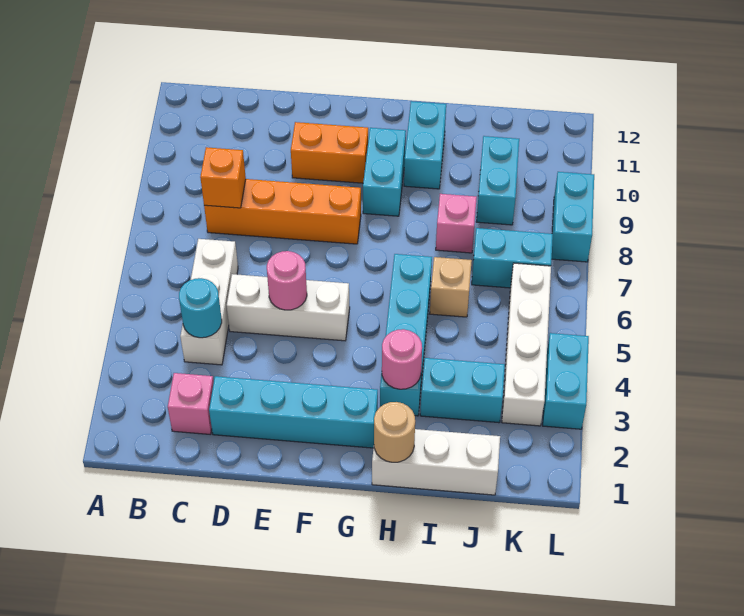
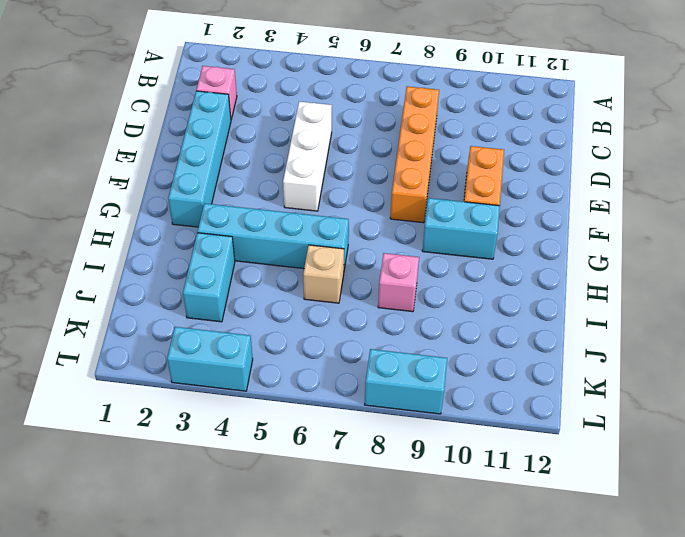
none -> white brick C4:C6 level 1
none -> white brick H1:J1 level 1
none -> cyan brick H10:H11 level 1

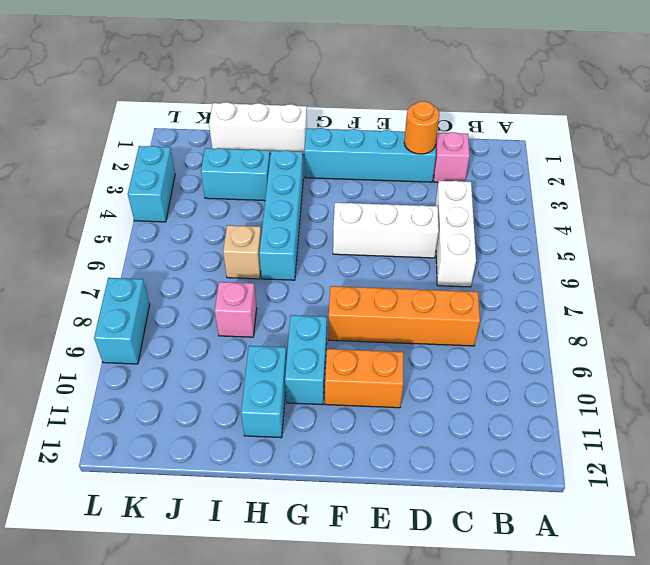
orange round brick D2 level 2 -> none
none -> cyan brick J7:K7 level 1
none -> cyan brick J9:J10 level 1
none -> white brick K3:K6 level 1

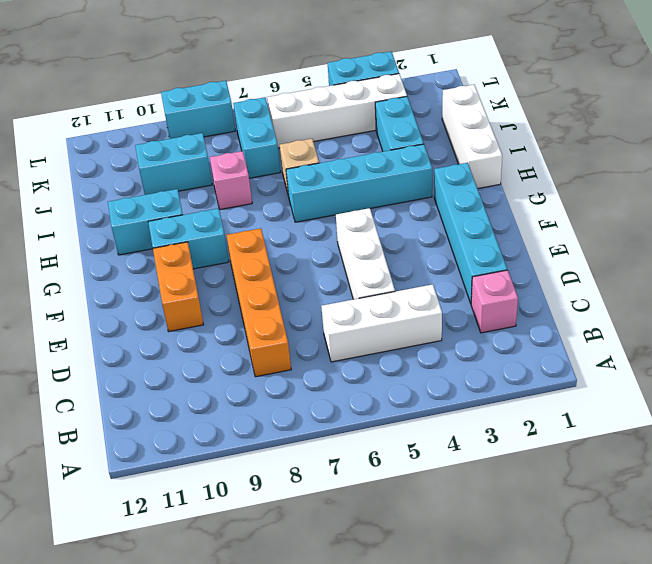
none -> cyan round brick C4 level 2
none -> orange brick C8 level 2
none -> pink round brick E5 level 2

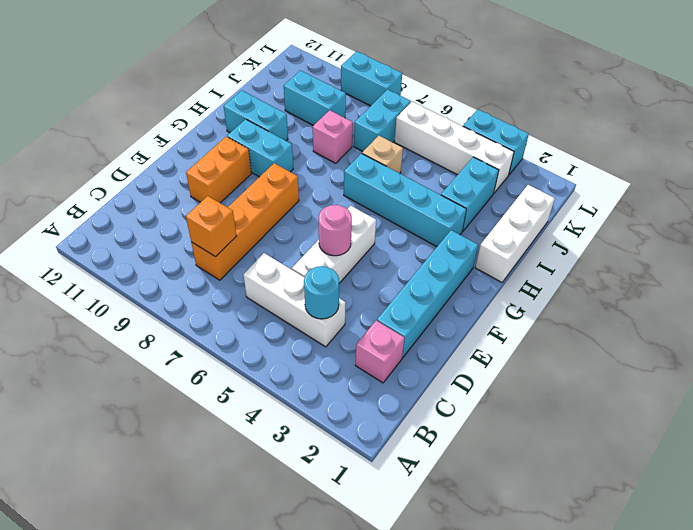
none -> tan round brick H1 level 2
none -> pink round brick H3 level 2

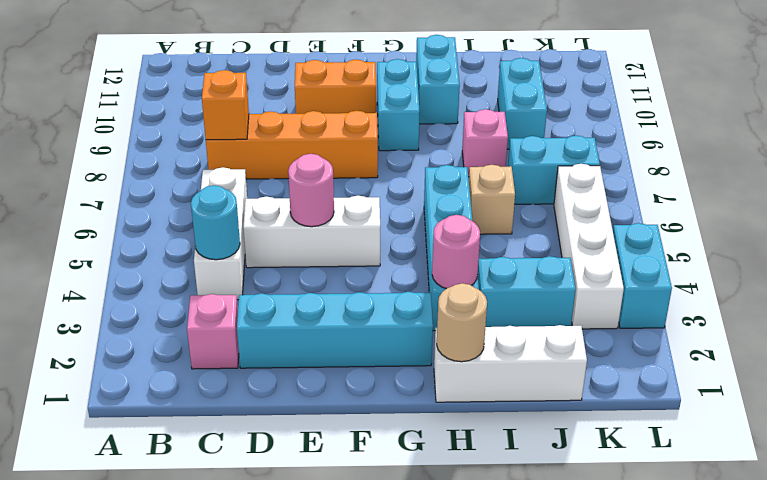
none -> cyan brick L8:L9 level 1

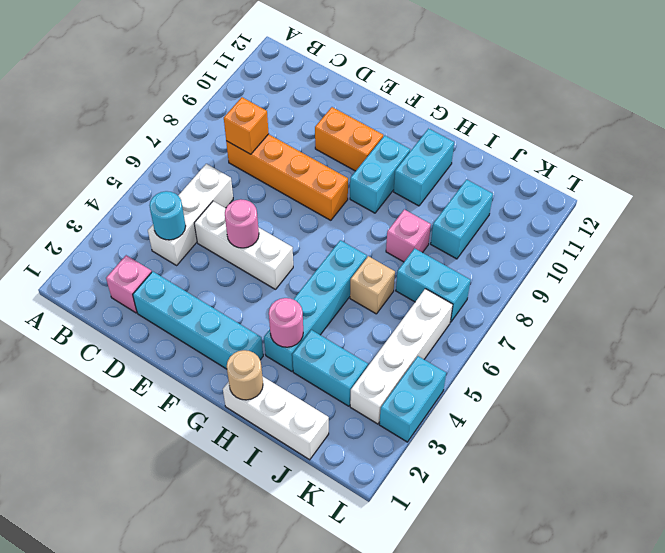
none -> cyan brick L8:L9 level 1

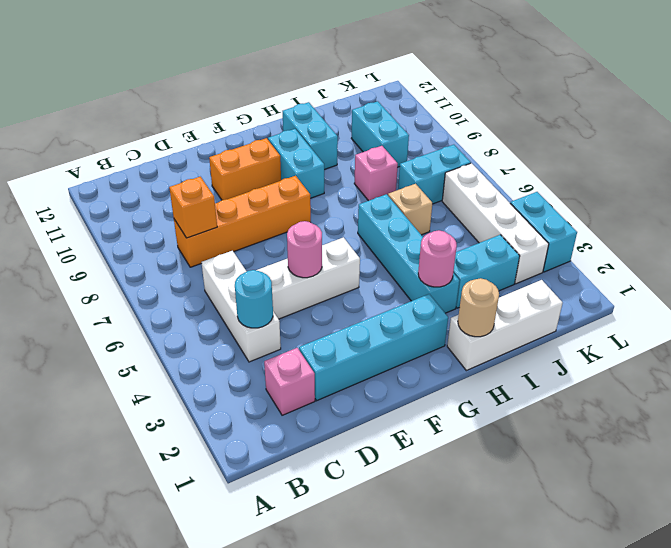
none -> cyan brick L8:L9 level 1

